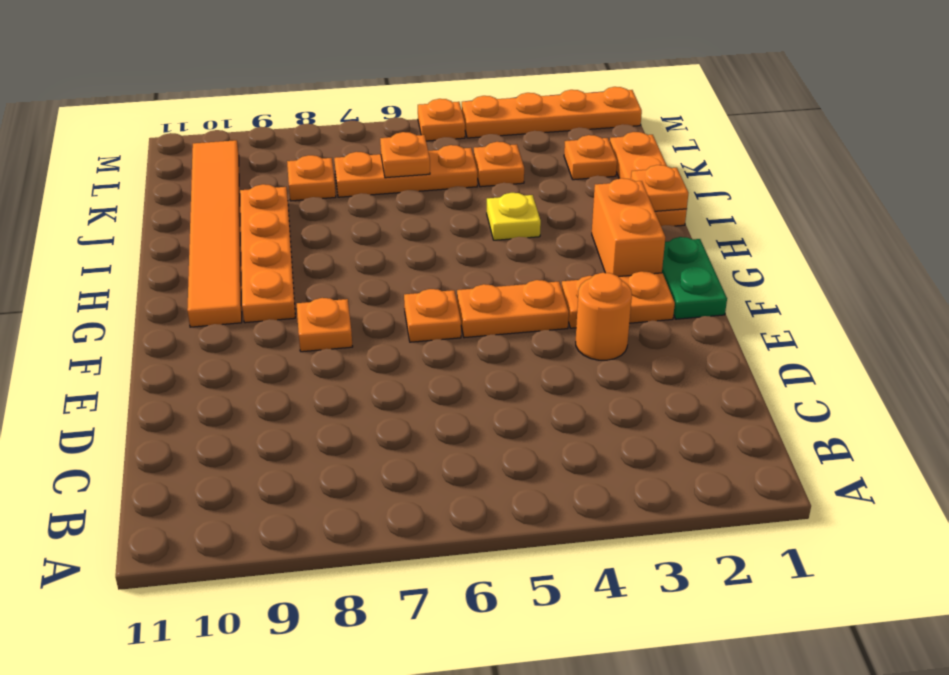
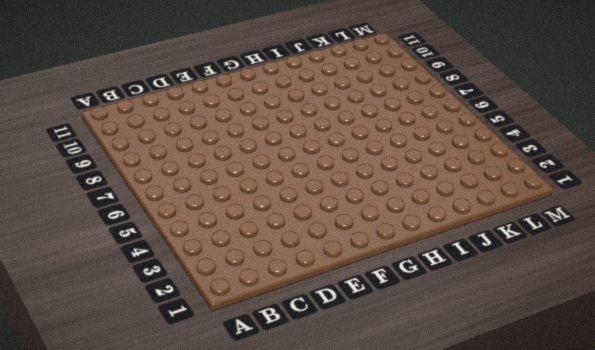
none -> orange round brick E3 level 1
none -> green plate F1:G1 level 1
none -> orange plate F2:F3 level 1

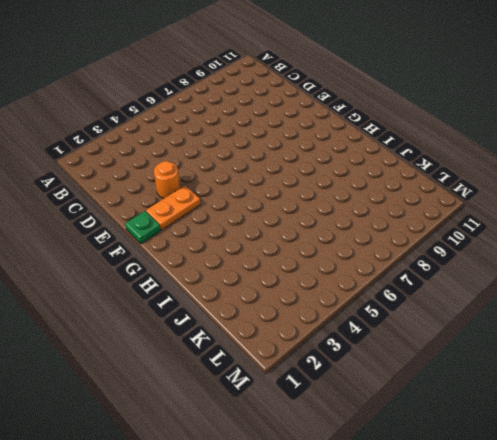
green plate F1 level 1 -> green plate F1:G1 level 1
none -> orange plate F4:F5 level 1
none -> orange plate F6 level 1
none -> orange plate F8 level 1

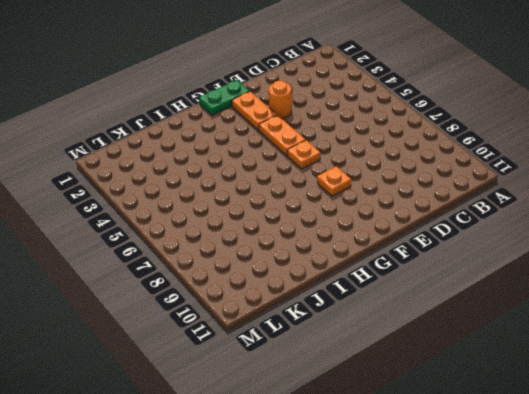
none -> orange brick G2:H2 level 1
none -> orange plate G9:J9 level 1
none -> orange tile G10:L10 level 1

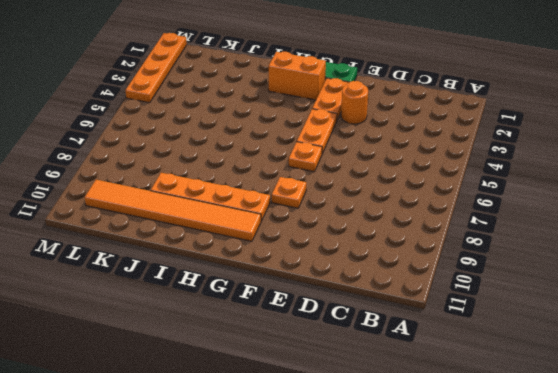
none -> orange plate I1:K1 level 1
none -> yellow plate I4 level 1
none -> orange plate K2 level 1

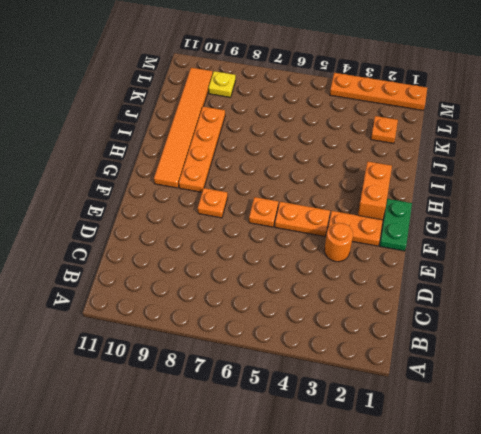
yellow plate L9 level 1 -> yellow plate I4 level 1
none -> orange plate I1:K1 level 1
none -> orange plate K4 level 1
none -> orange plate K5:K7 level 1

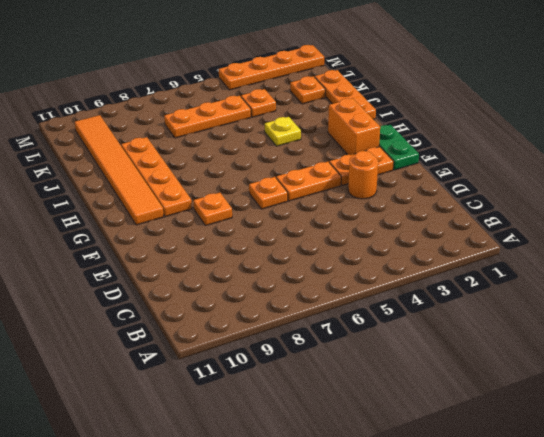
none -> orange plate K8 level 1
none -> orange plate M5 level 1
none -> orange plate I1 level 2

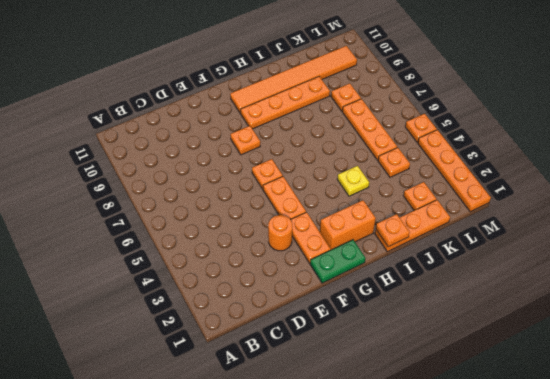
none -> orange plate K6 level 2

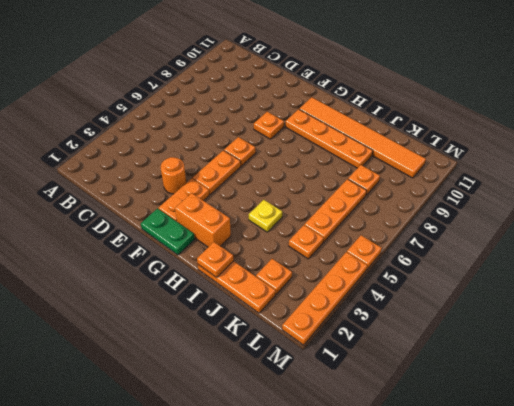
none -> orange plate K6 level 2

